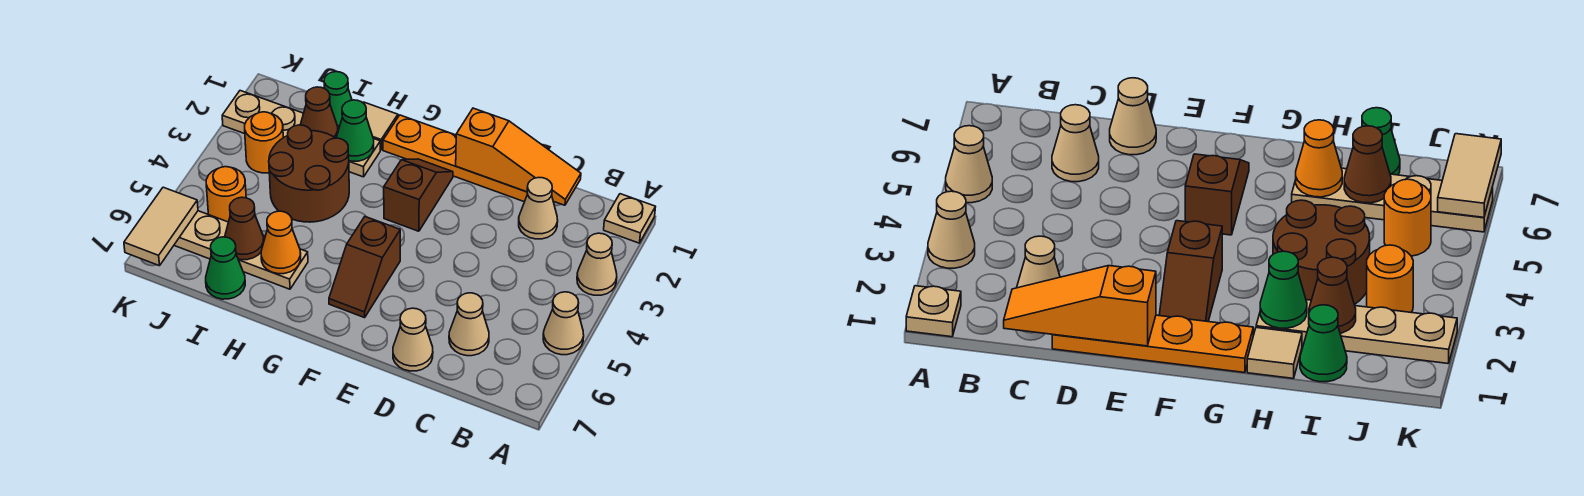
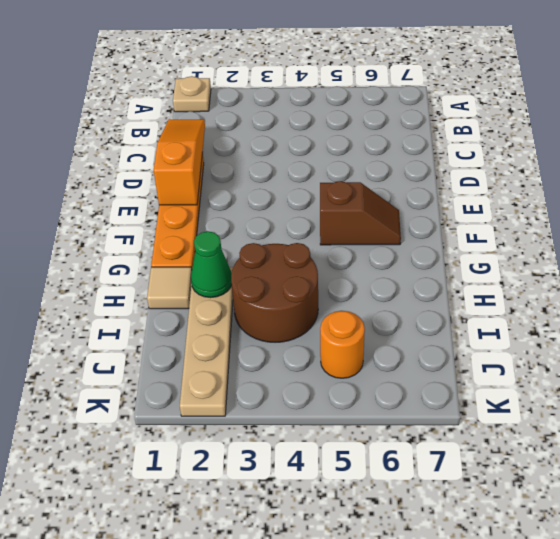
none -> tan cone A3 level 1
none -> tan cone A5 level 1
none -> tan cone C2 level 1

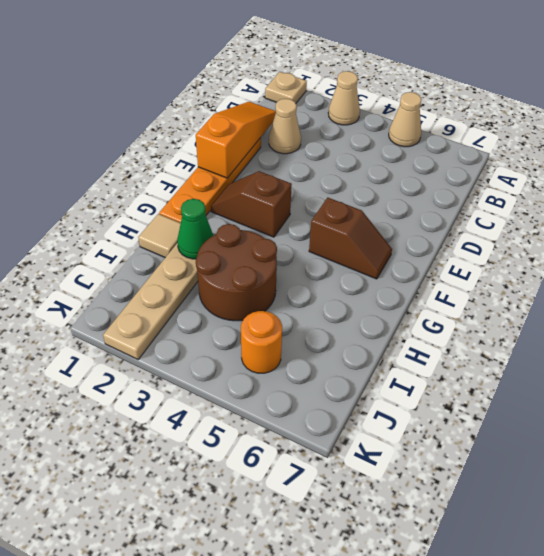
none -> tan cone C6 level 1
none -> tan cone D7 level 1
none -> tan plate H6:K6 level 1

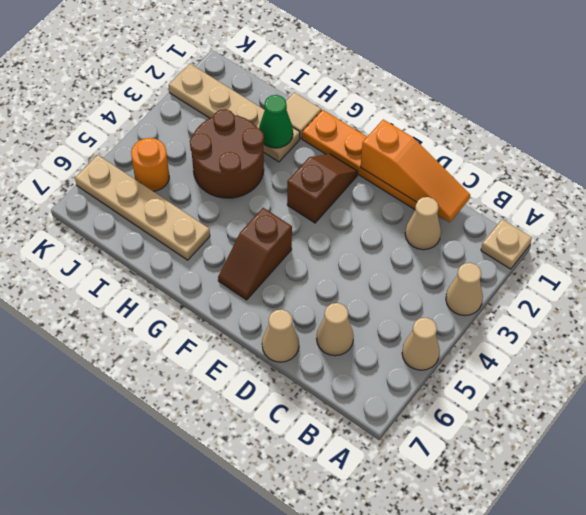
none -> green cone I1 level 1
none -> green cone I7 level 1
none -> orange round brick J3 level 1

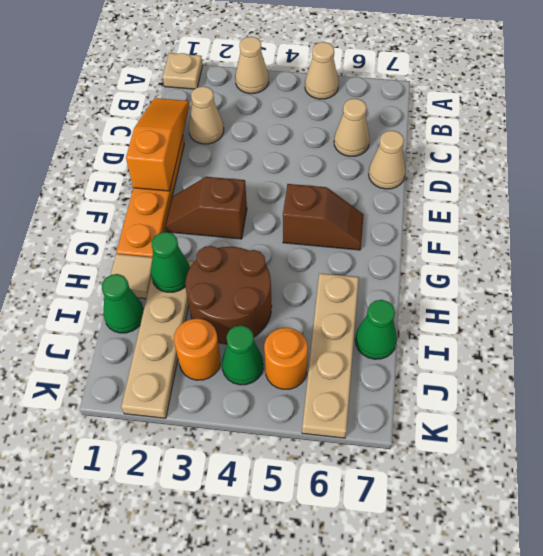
green cone J4 level 1 -> none
none -> orange cone H6 level 2
none -> brown cone I2 level 2
none -> brown cone I6 level 2

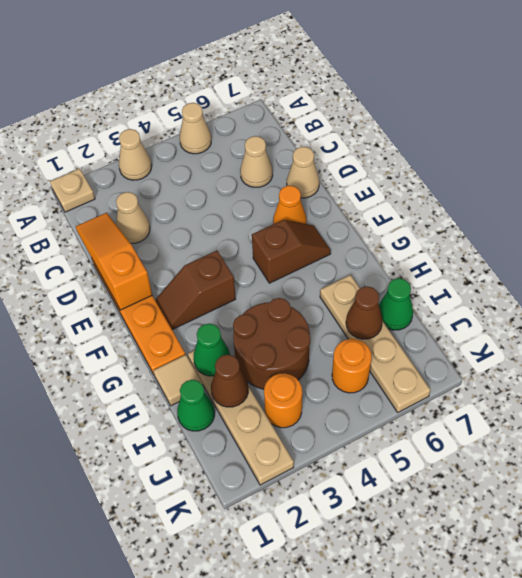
orange cone E6 level 1 -> orange cone H6 level 2
none -> tan tile K6:K7 level 2

